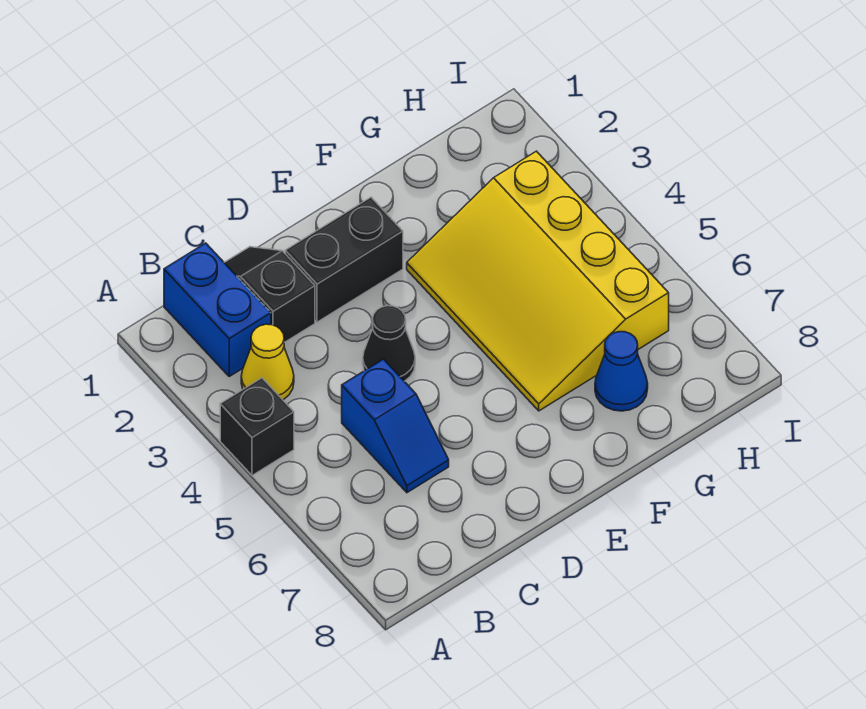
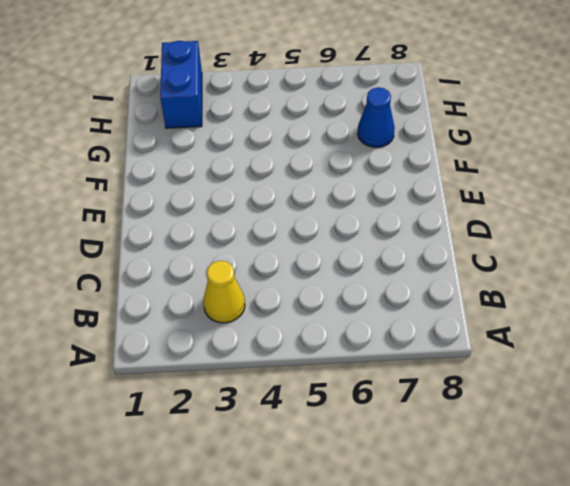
blue brick H2:I2 level 1 -> blue brick B1:B2 level 1
none -> black brick A4 level 1
none -> black slope C1:C2 level 1 top 2

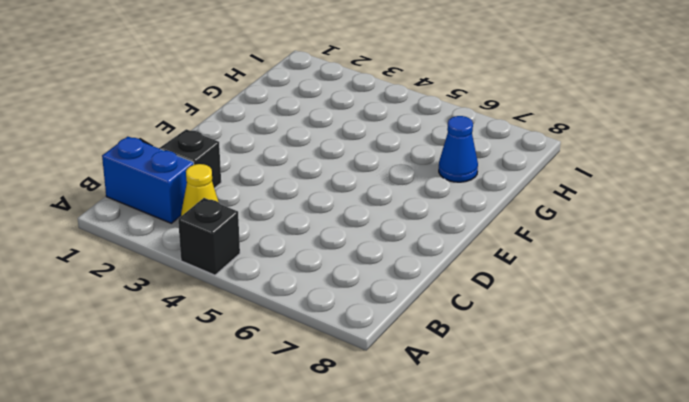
none -> blue slope C5:C6 level 1 top 5
none -> black brick D2:E2 level 1

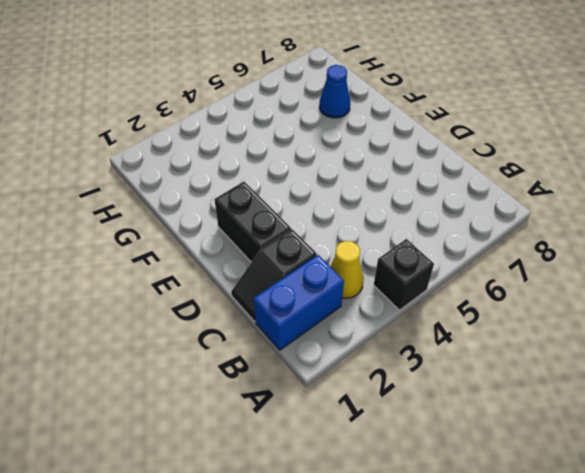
none -> blue slope C5:C6 level 1 top 5
none -> black cone D4 level 1

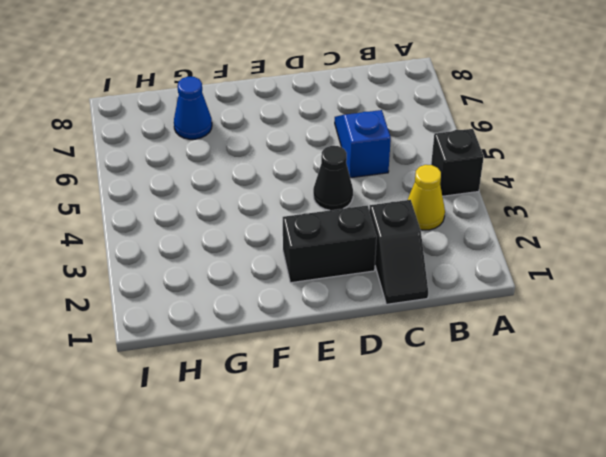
none -> blue brick B1:B2 level 1
none -> yellow slope F3:H6 level 1 top H

